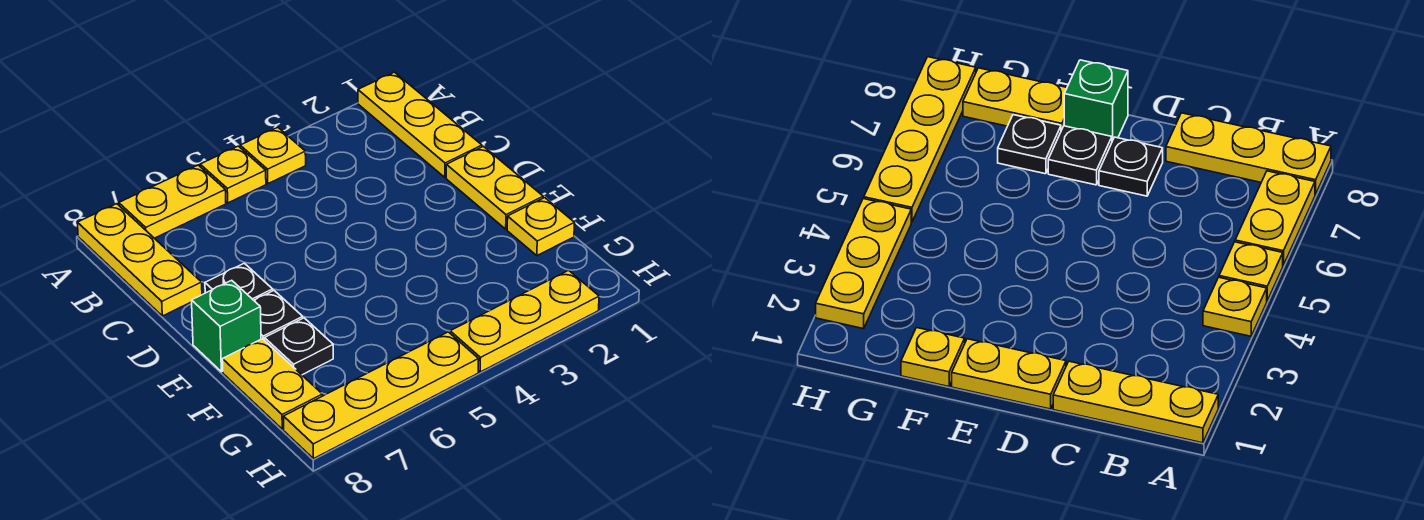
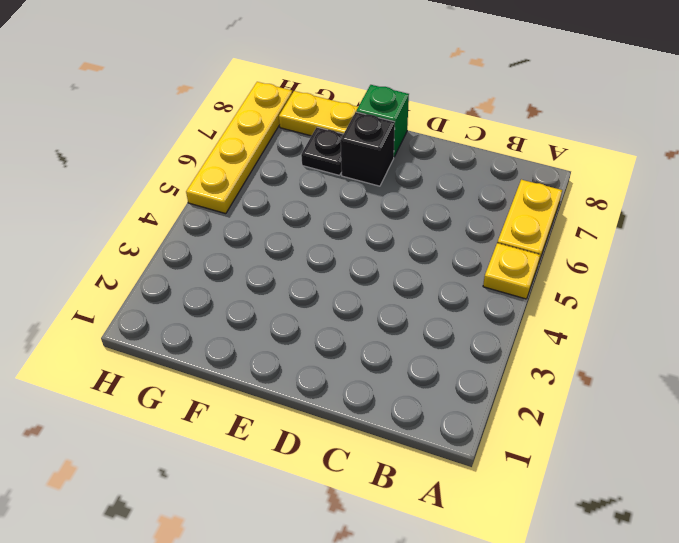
black brick E7 level 1 -> black plate E7 level 1
none -> yellow plate A1:C1 level 1
none -> yellow plate A4 level 1
none -> yellow plate A8:C8 level 1

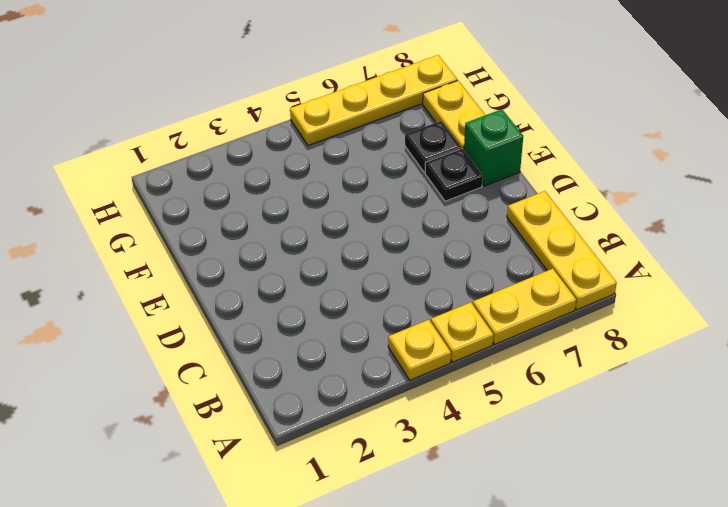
none -> yellow plate A1:C1 level 1
none -> yellow plate D1:E1 level 1
none -> black plate D7 level 1

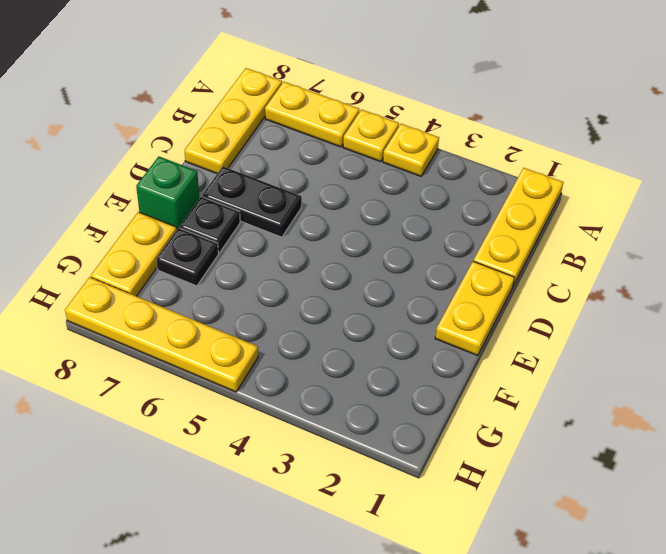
black plate D6:D7 level 1 -> black plate D7 level 1
none -> yellow plate F1 level 1
none -> yellow plate H2:H4 level 1

